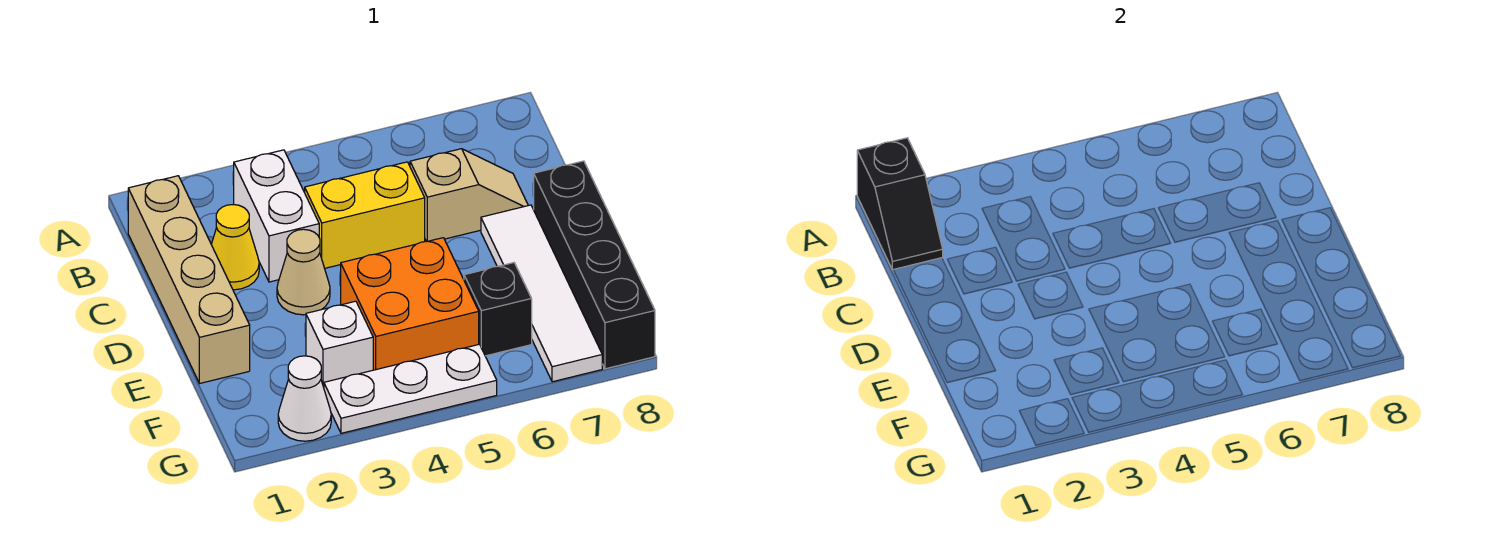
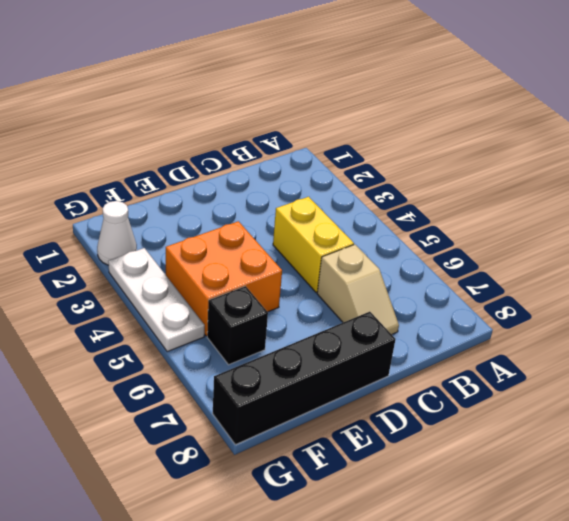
none -> tan brick B1:E1 level 1
none -> white brick B3:C3 level 1
none -> yellow cone C2 level 1

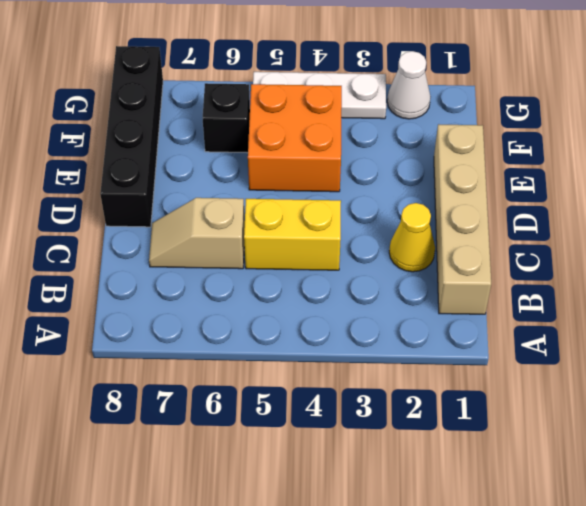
none -> white brick B3:C3 level 1
none -> tan cone D3 level 1
none -> white tile D7:G7 level 1

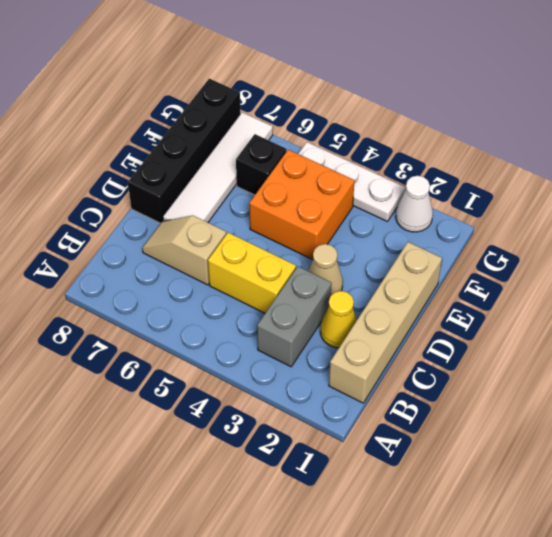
grey brick B3:C3 level 1 -> white brick B3:C3 level 1
none -> white brick F3 level 1
none -> black slope A1:B1 level 2 top A

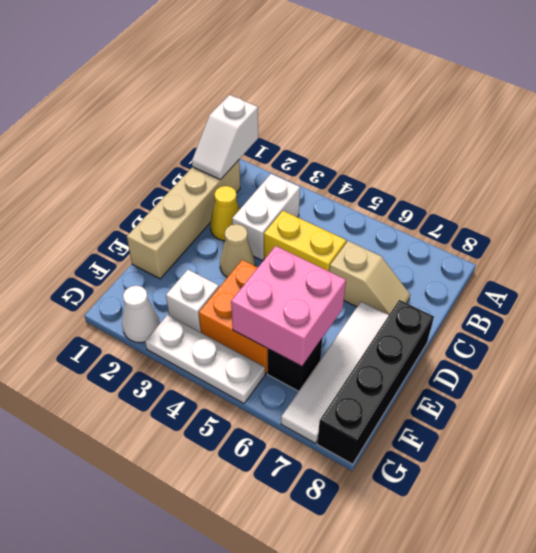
white slope A1:B1 level 2 top A -> black slope A1:B1 level 2 top A
pink brick E5:F6 level 2 -> none

